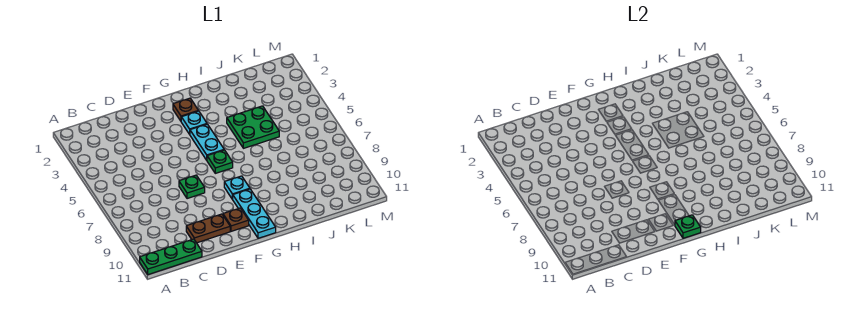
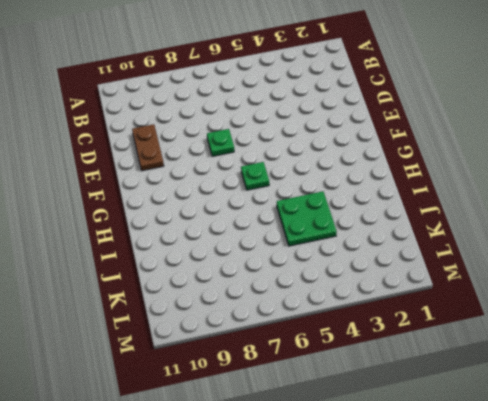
none -> green plate A11:C11 level 1
none -> brown plate F10 level 1
none -> brown plate G2 level 1

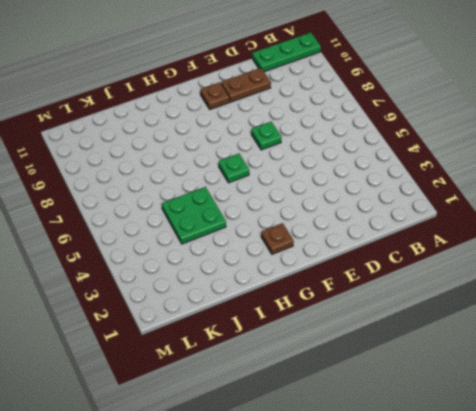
none -> cyan plate G3 level 1
none -> cyan plate G4:G5 level 1
none -> cyan plate G8 level 1

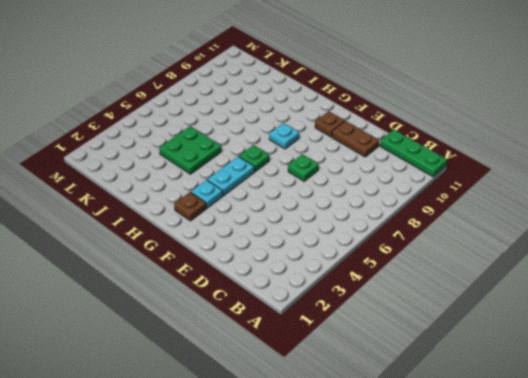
none -> cyan plate G9:G11 level 1
none -> green plate G11 level 2

